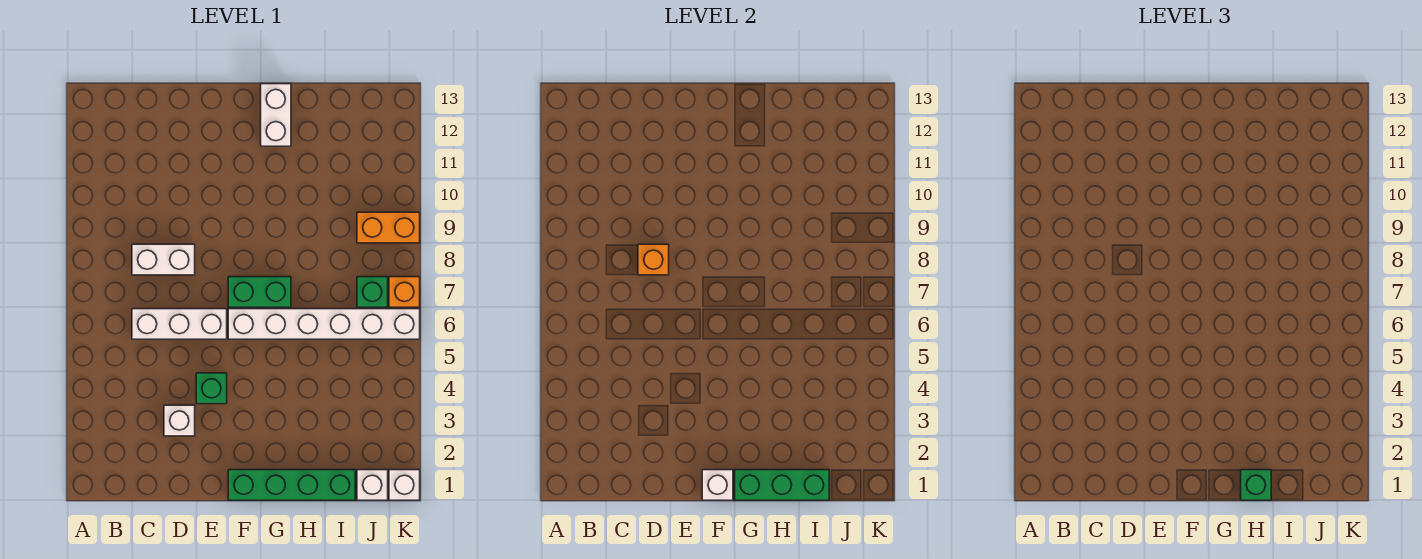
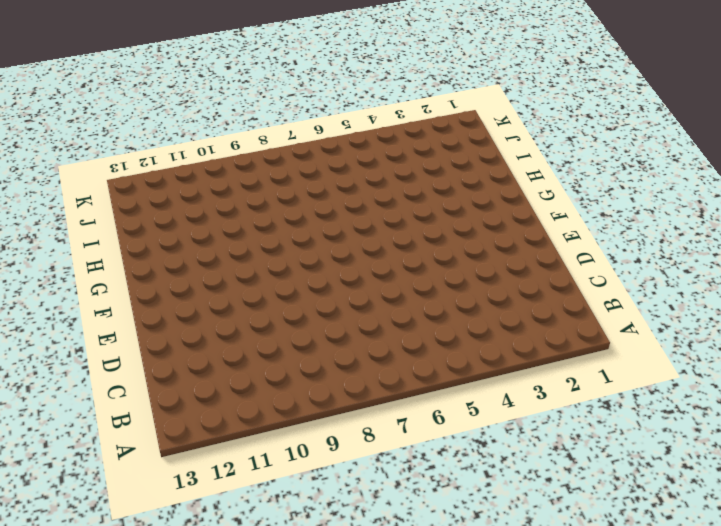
none -> white brick C6:E6 level 1
none -> white brick C8:D8 level 1
none -> white brick D3 level 1

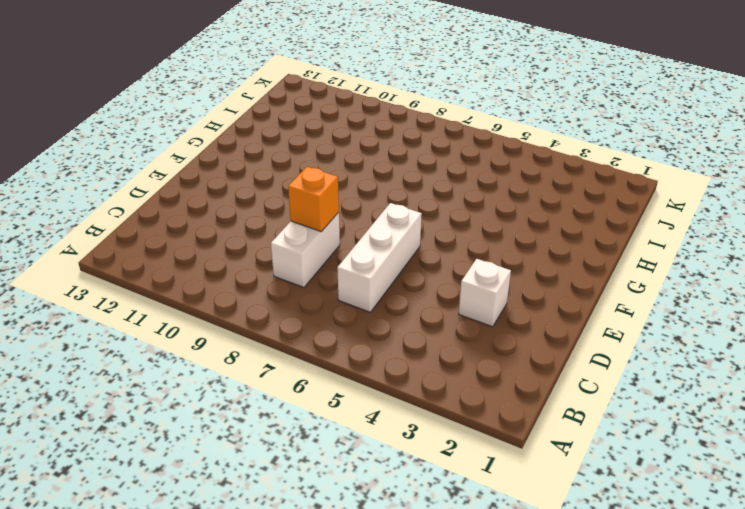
none -> green brick E4 level 1
none -> green brick F1:I1 level 1
none -> white brick F6:K6 level 1

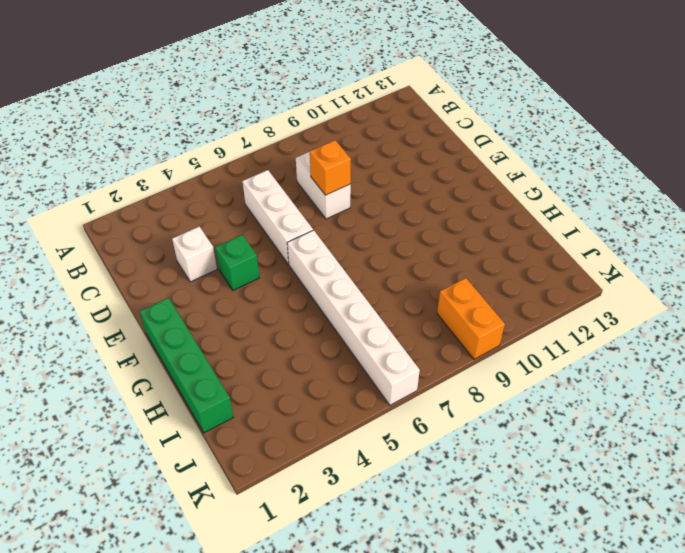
none -> green brick F7:G7 level 1
none -> white brick G12:G13 level 1
none -> white brick J1 level 1

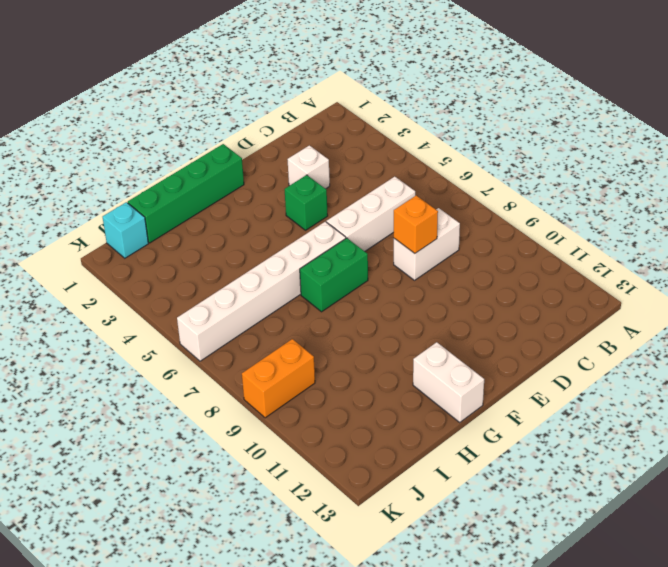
cyan brick J1 level 1 -> white brick J1 level 1
none -> green brick J7 level 1
none -> white brick K1 level 1
none -> orange brick K7 level 1

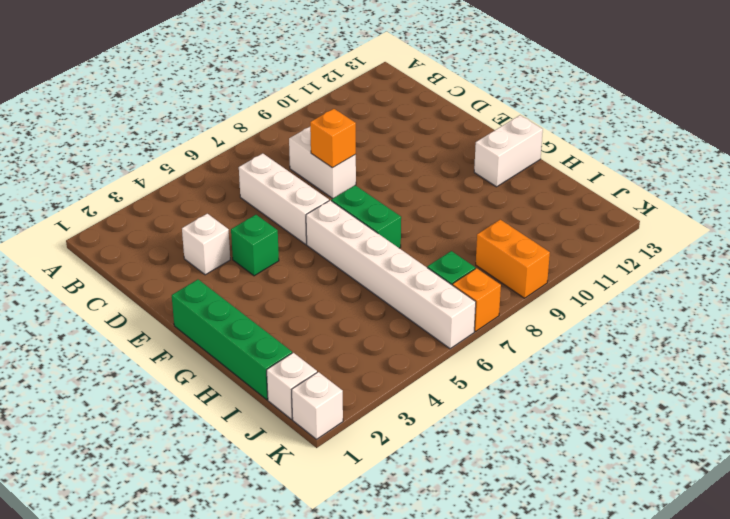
none -> white brick F1 level 2
none -> green brick G1:I1 level 2
none -> green brick H1 level 3

